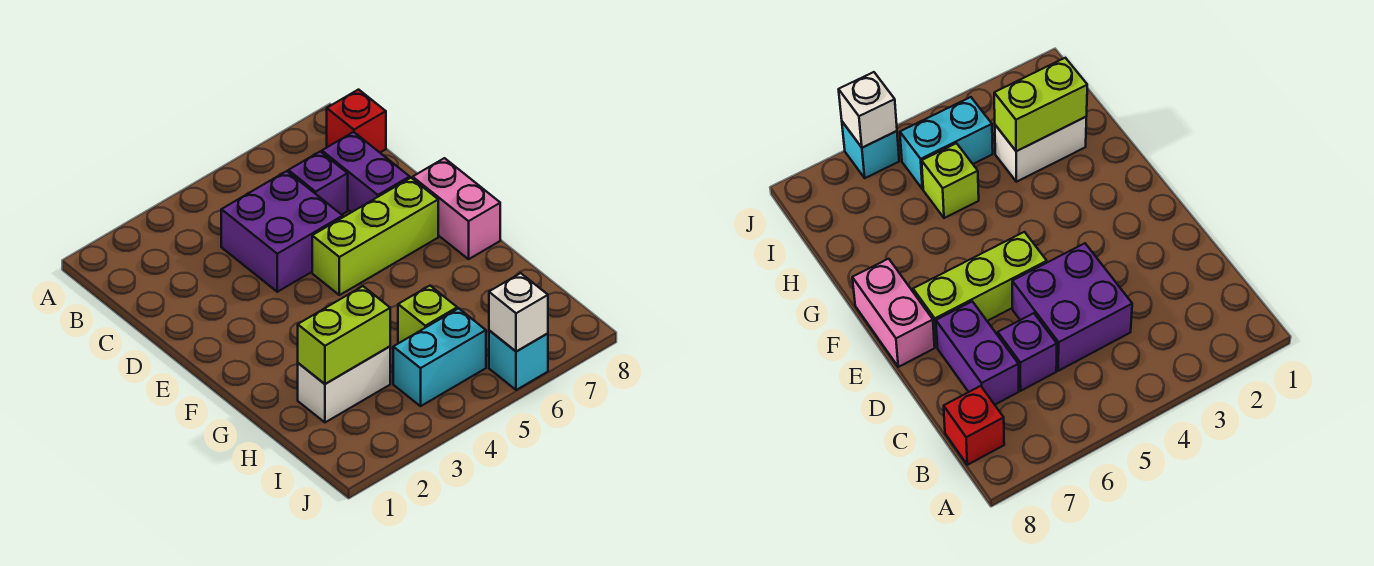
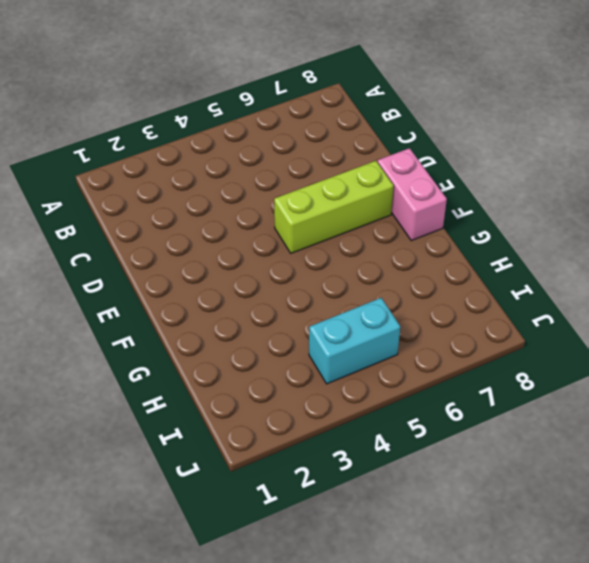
none -> red brick B8 level 1
none -> purple brick C4:D5 level 1
none -> purple brick C6 level 1

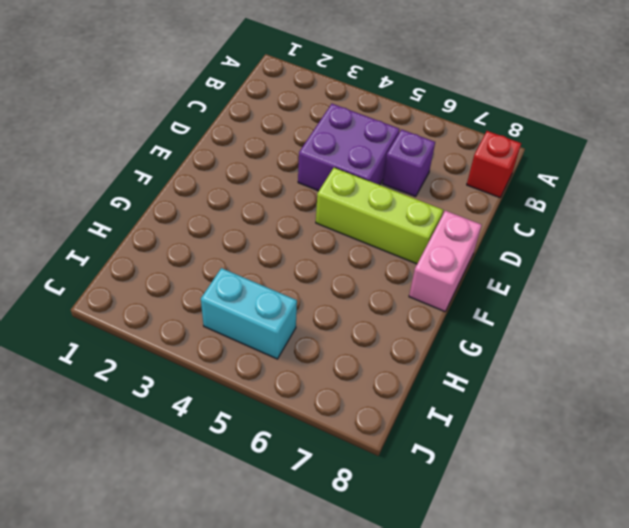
none -> purple brick C7:D7 level 1
none -> white brick H2:H3 level 1
none -> lime brick H5 level 1

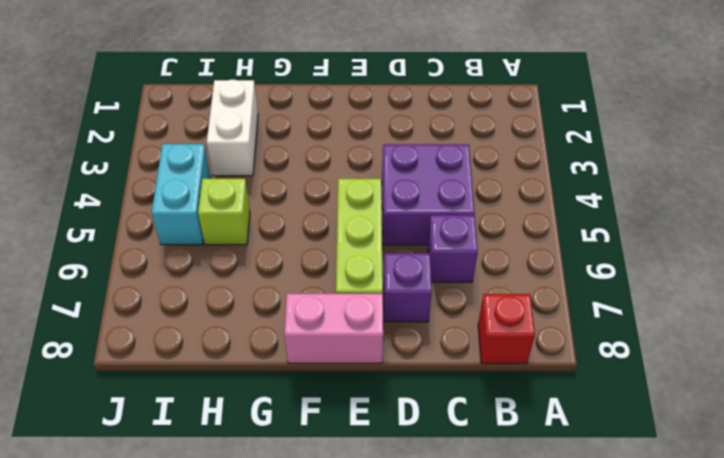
purple brick D7 level 1 -> purple brick C7:D7 level 1
none -> cyan brick J6 level 1
none -> lime brick H2:H3 level 2
none -> white brick J6 level 2

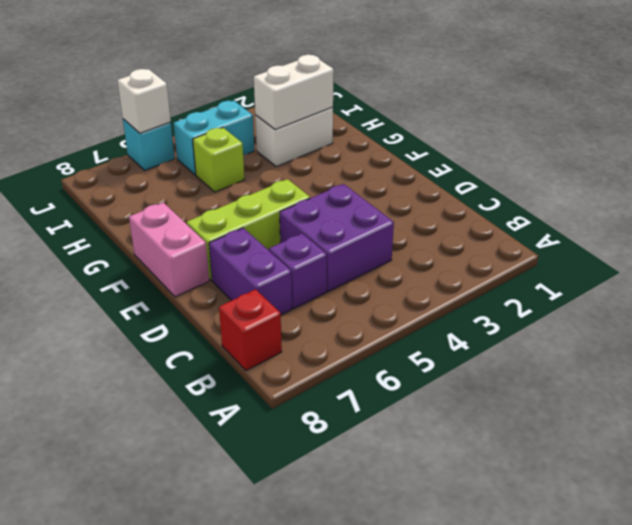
white brick H2:H3 level 2 -> lime brick H2:H3 level 2

